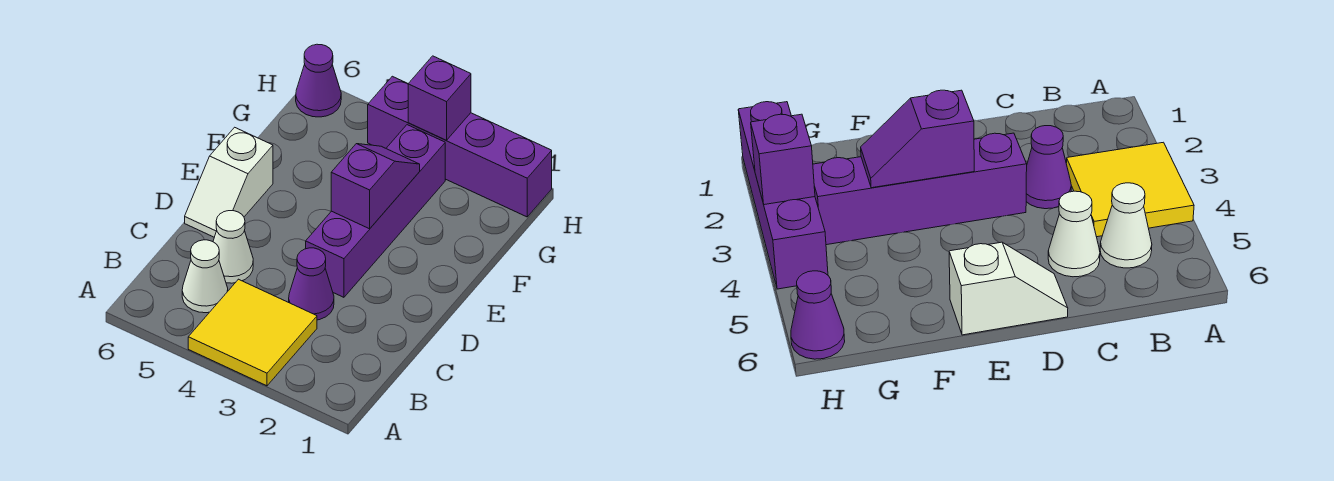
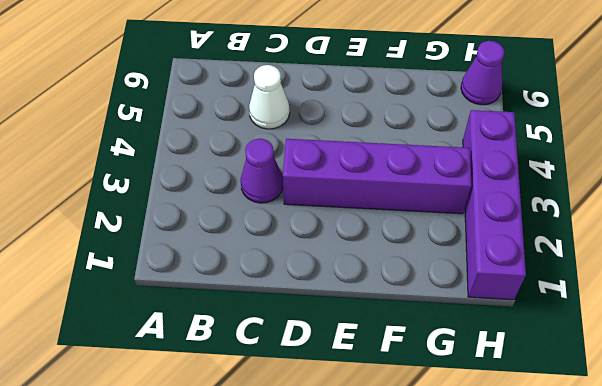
none -> yellow tile A3:B4 level 1
none -> white cone B5 level 1

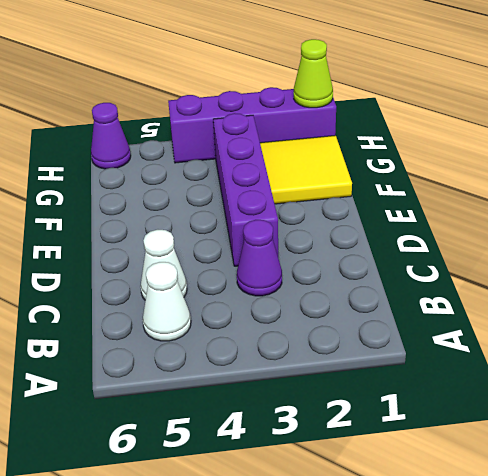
yellow tile F1:G2 level 1 -> yellow tile A3:B4 level 1
lime cone H1 level 2 -> none
none -> white slope D6:E6 level 1 top E
none -> purple slope E3:F3 level 2 top E

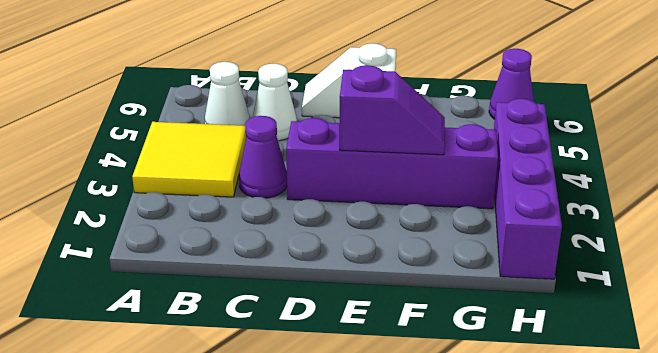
none -> purple brick H3 level 2

